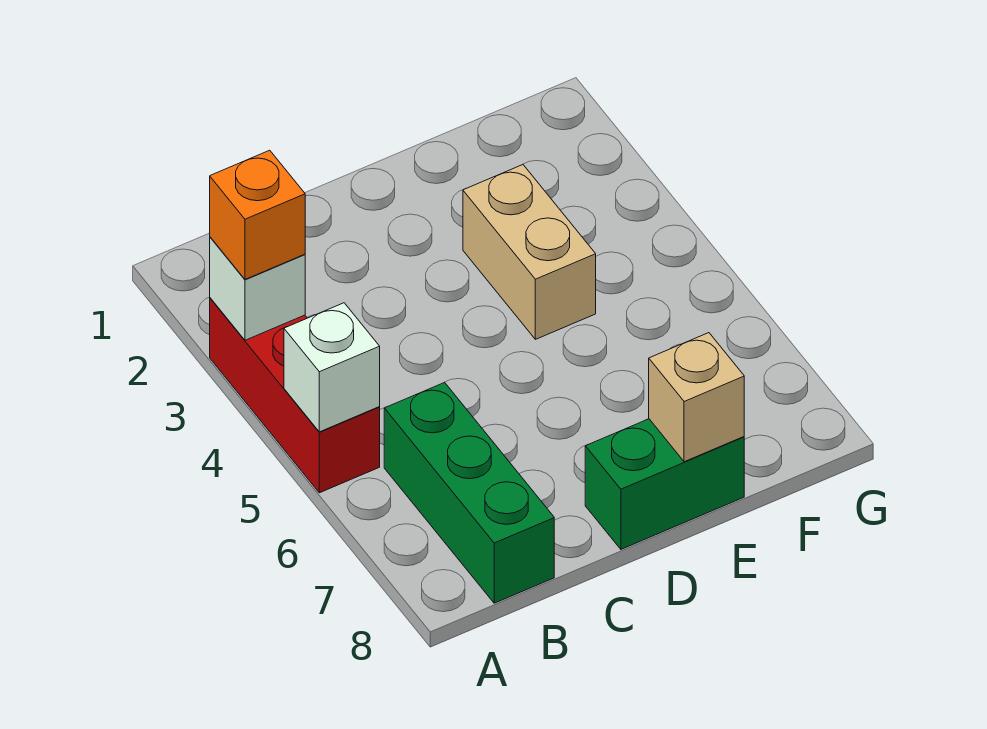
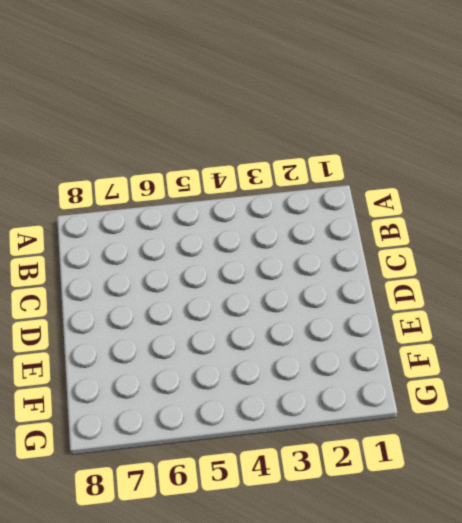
none -> red brick A3:A5 level 1
none -> green brick B6:B8 level 1

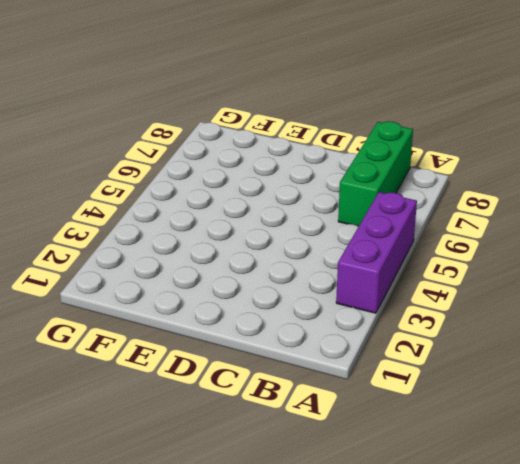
purple brick A3:A5 level 1 -> red brick A3:A5 level 1
none -> green brick D8:E8 level 1
none -> tan brick E3:E4 level 1

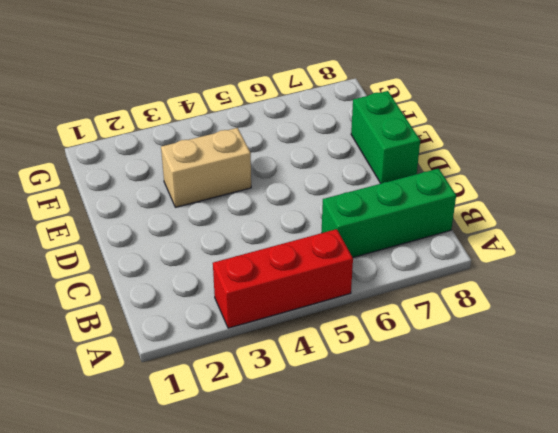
none -> white brick A3 level 2
none -> white brick A5 level 2

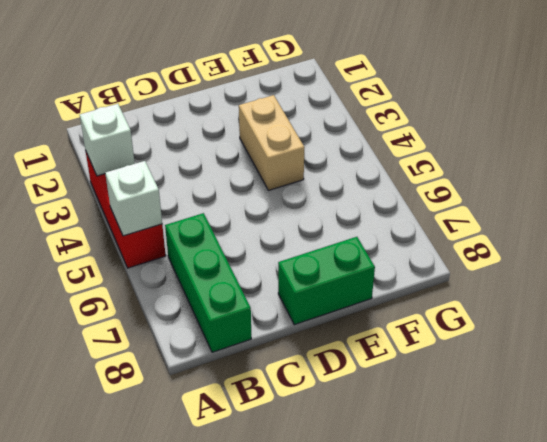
none -> tan brick E8 level 2
none -> orange brick A3 level 3

